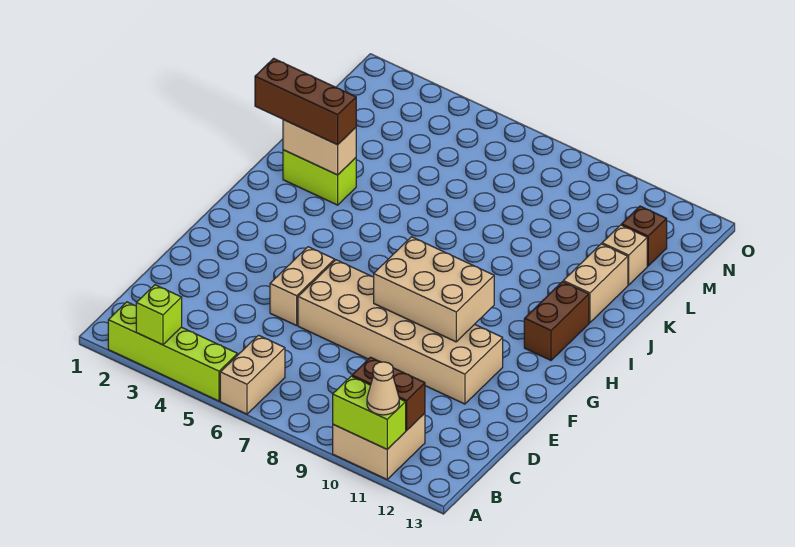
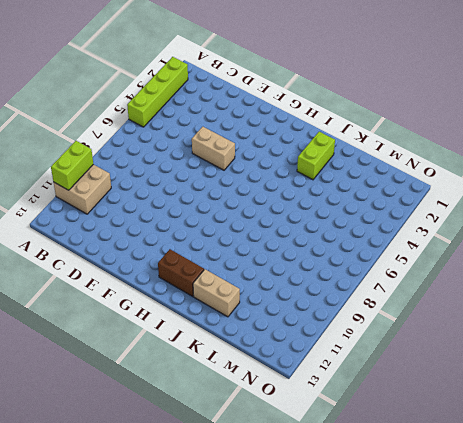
none -> tan brick A6:B6 level 1
none -> tan brick E6:F11 level 1
none -> tan brick L12 level 1

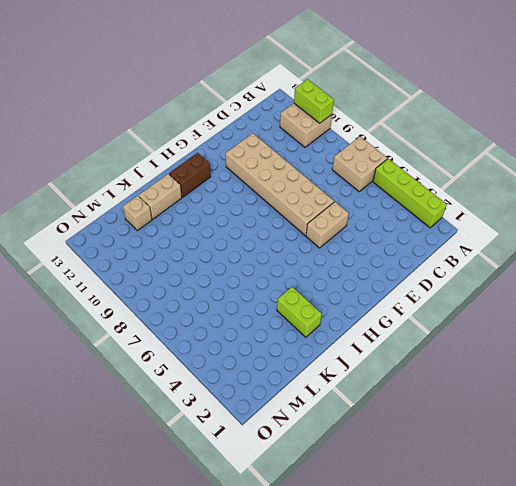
tan brick A6:B7 level 1 -> tan brick A6:B6 level 1
none -> brown brick M12 level 1
none -> lime brick A3 level 2
none -> brown brick B10:B11 level 2

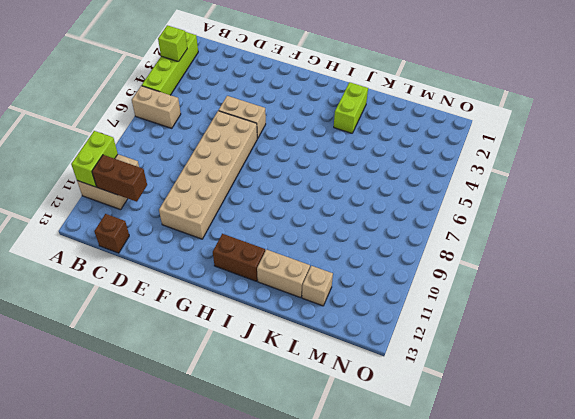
brown brick B11:C11 level 2 -> brown brick B10:B11 level 2
brown brick C13 level 1 -> brown brick M12 level 1
none -> tan brick F8:G10 level 2
none -> tan brick J2:J3 level 2
none -> tan cone A11 level 3

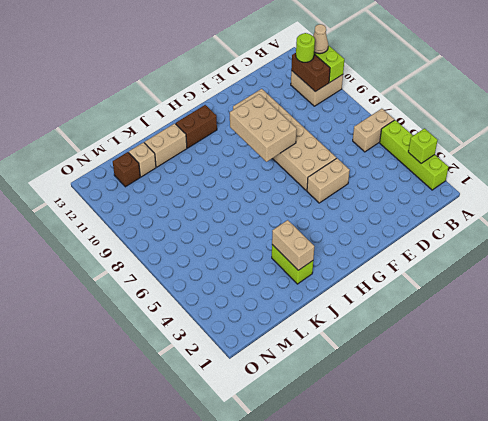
lime round brick B11 level 3 -> none
none -> brown brick J1:J3 level 3

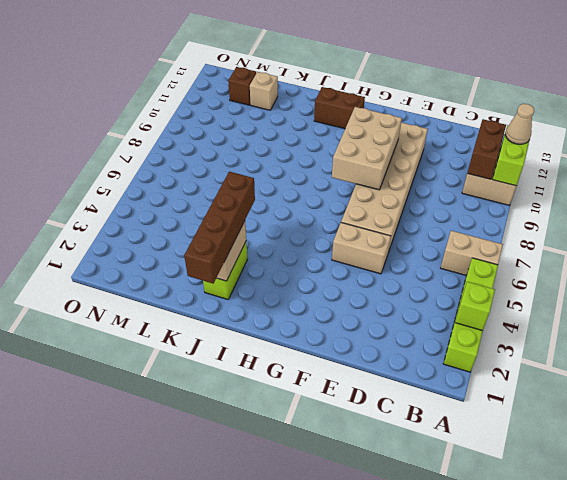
brown brick J1:J4 level 3 -> brown brick J1:J3 level 3
none -> tan brick J12:K12 level 1

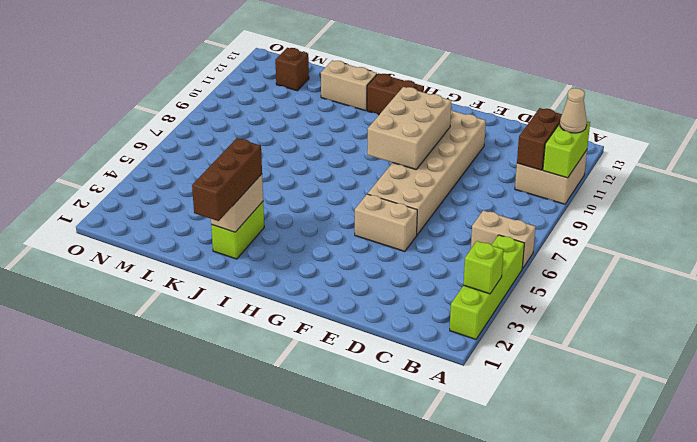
none -> tan brick L12 level 1

